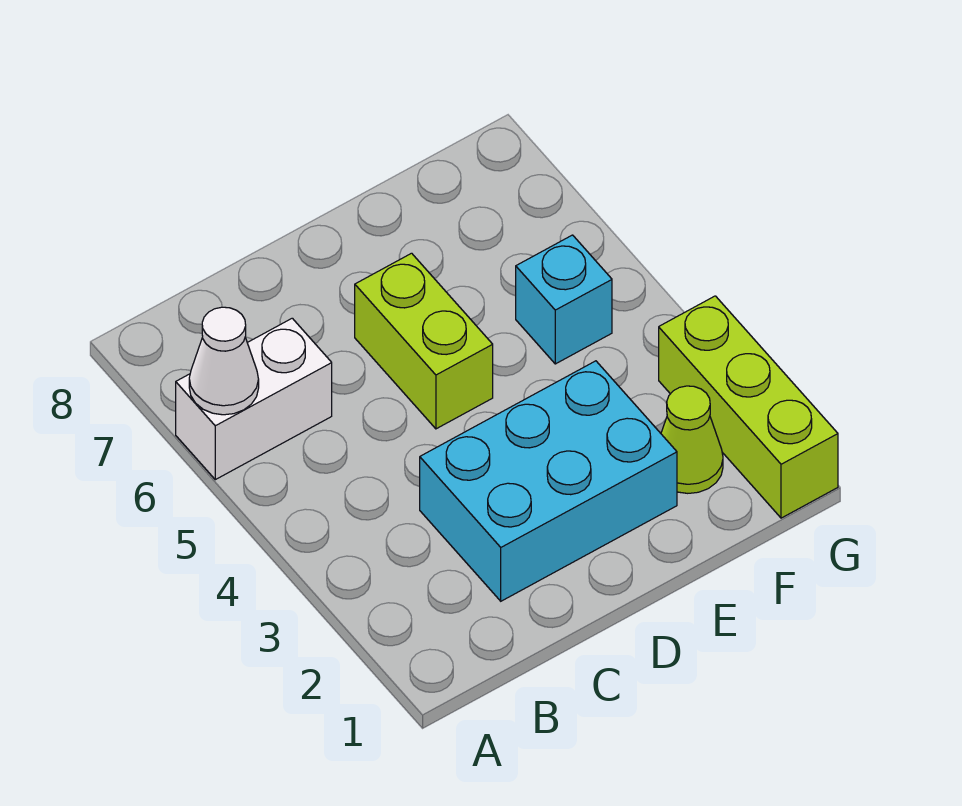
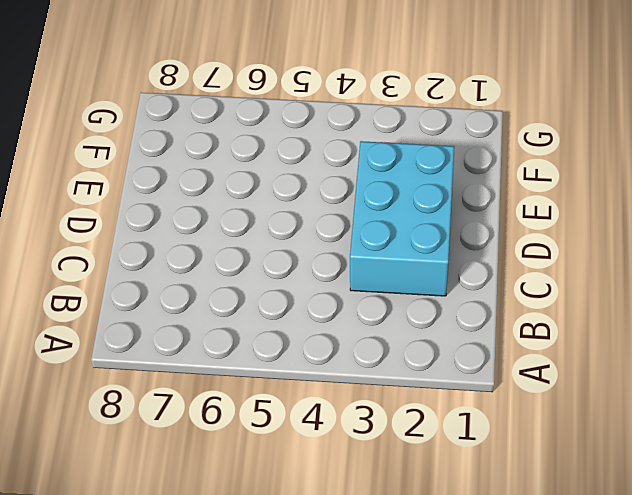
none -> white brick A6:B6 level 1
none -> lime brick D5:D6 level 1

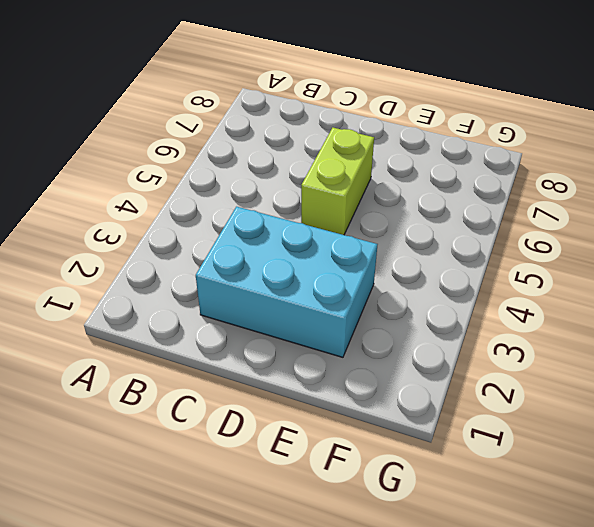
none -> white brick A6:B6 level 1
none -> lime cone F2 level 1

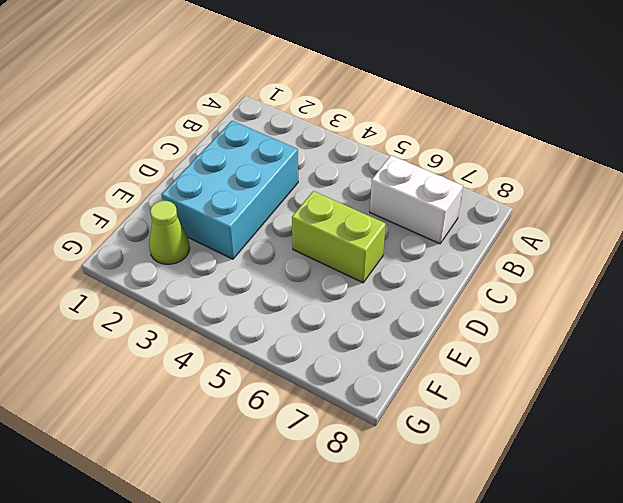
white brick B6:B7 level 1 -> white brick A6:B6 level 1
none -> cyan brick F5 level 1
none -> lime brick G1:G3 level 1

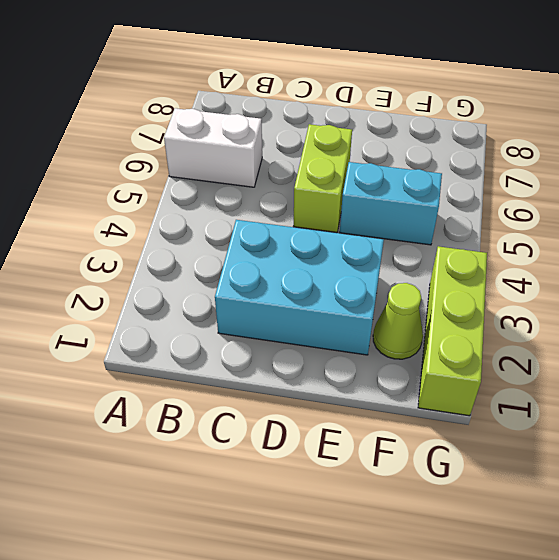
cyan brick E5:F5 level 1 -> cyan brick F5 level 1
none -> white cone A6 level 2

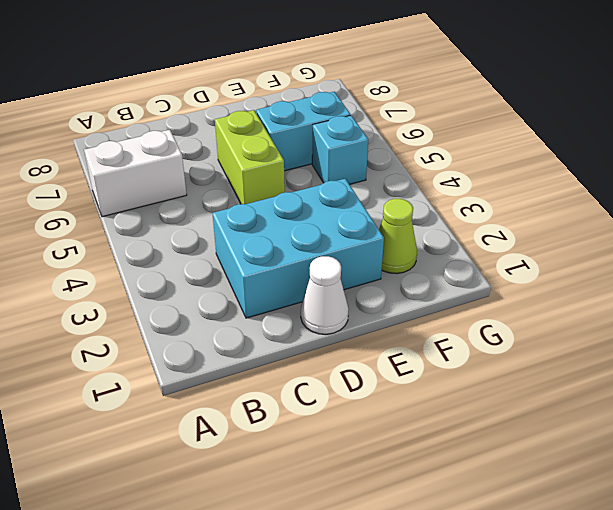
white cone D1 level 1 -> white cone A6 level 2
cyan brick E6:F6 level 1 -> none
none -> lime brick G1:G3 level 1

